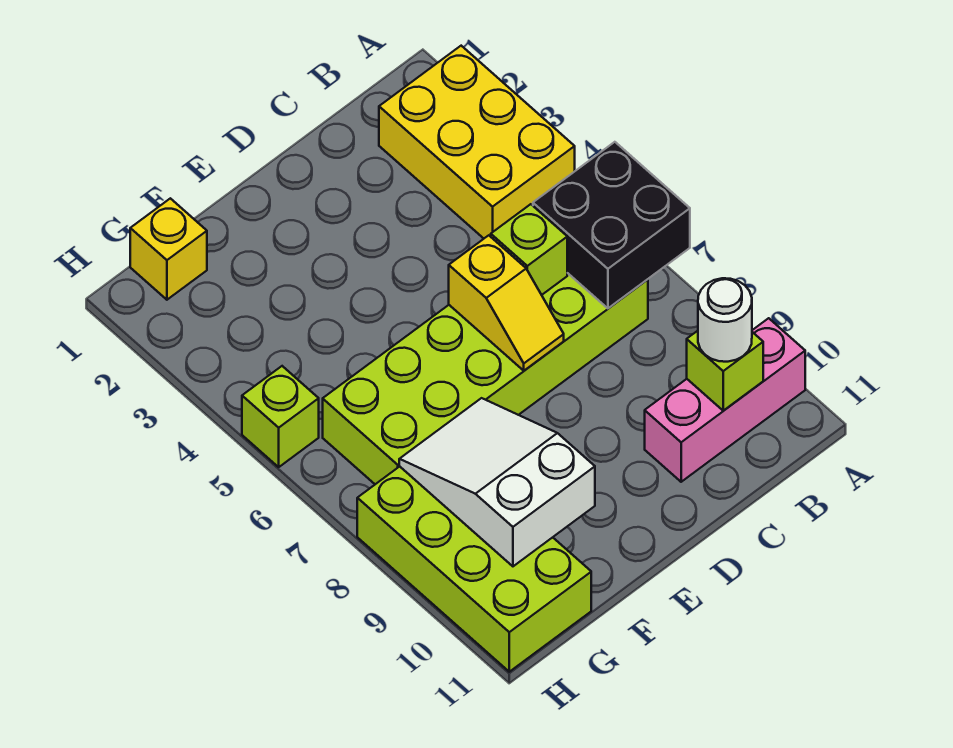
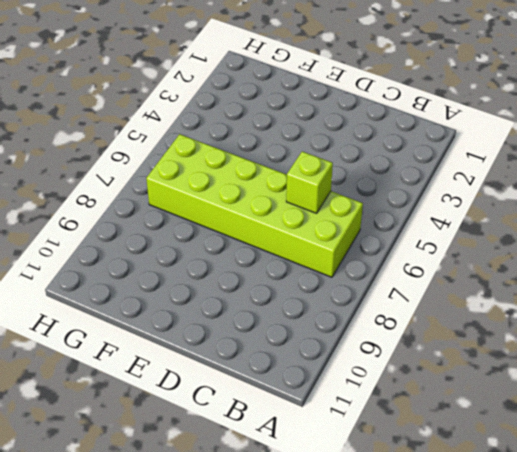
none -> yellow brick A2:B4 level 1
none -> pink brick A10:C10 level 1
none -> yellow brick G1 level 1

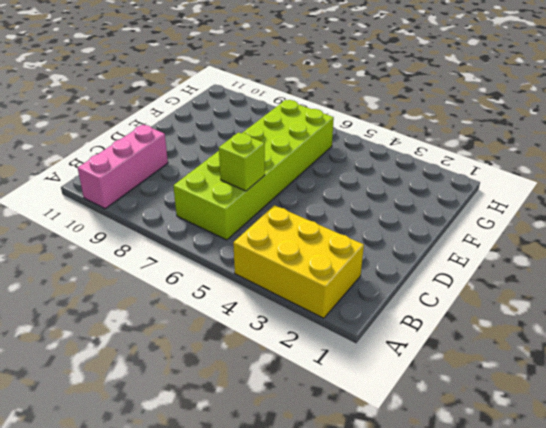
none -> yellow brick G1 level 1
none -> lime brick G8:H11 level 1
none -> lime brick H5 level 1

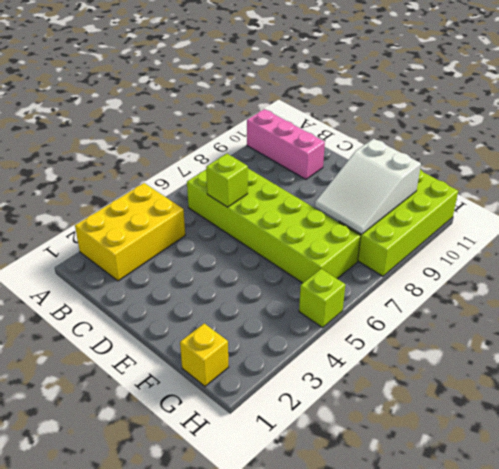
none -> black brick A6:B7 level 2
none -> lime brick B10 level 2
none -> yellow slope D6:D7 level 2 top 6

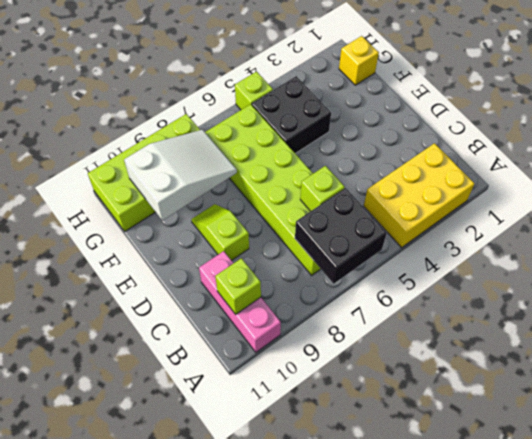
lime slope D9:E9 level 1 top D -> none
black brick F4:G5 level 1 -> none
none -> yellow slope D6:D7 level 2 top 6
none -> white round brick B10 level 3

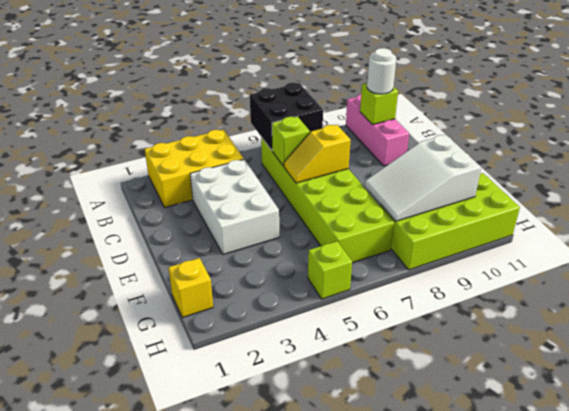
white brick C3:E4 level 1 -> none
yellow slope D6:D7 level 2 top 7 -> yellow slope D6:D7 level 2 top 6

